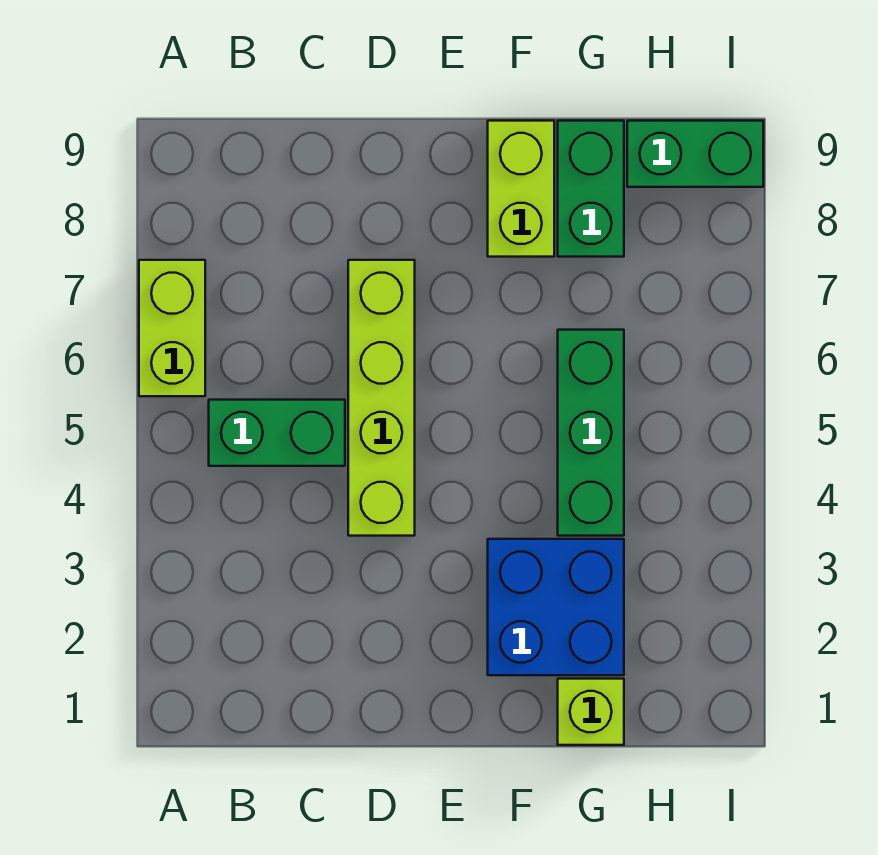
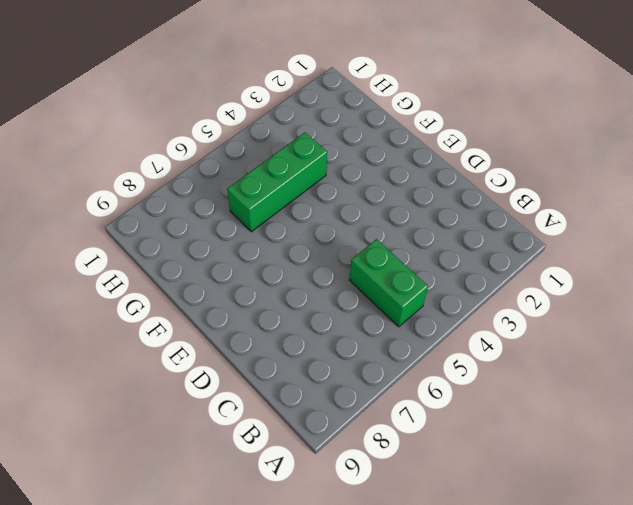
none -> lime brick A6:A7 level 1
none -> lime brick D4:D7 level 1

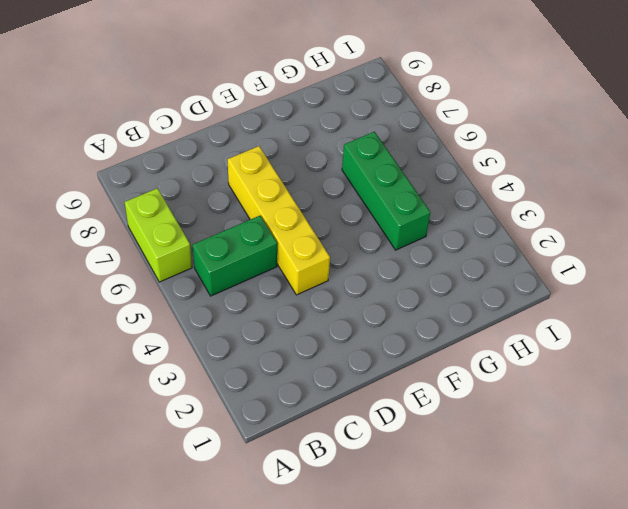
yellow brick D4:D7 level 1 -> lime brick D4:D7 level 1
none -> blue brick F2:G3 level 1
none -> lime brick F8:F9 level 1

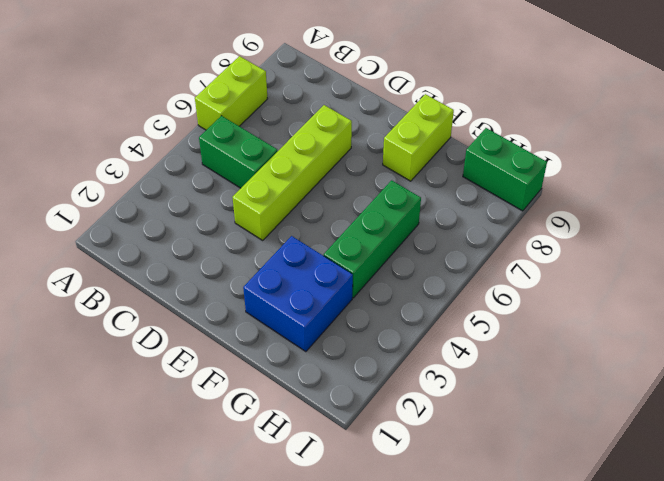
none -> lime brick G1 level 1
none -> green brick G8:G9 level 1

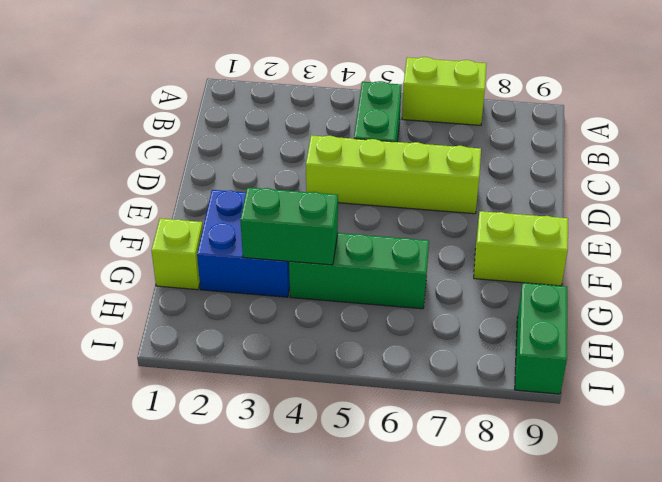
green brick G3:G4 level 2 -> green brick G8:G9 level 1

